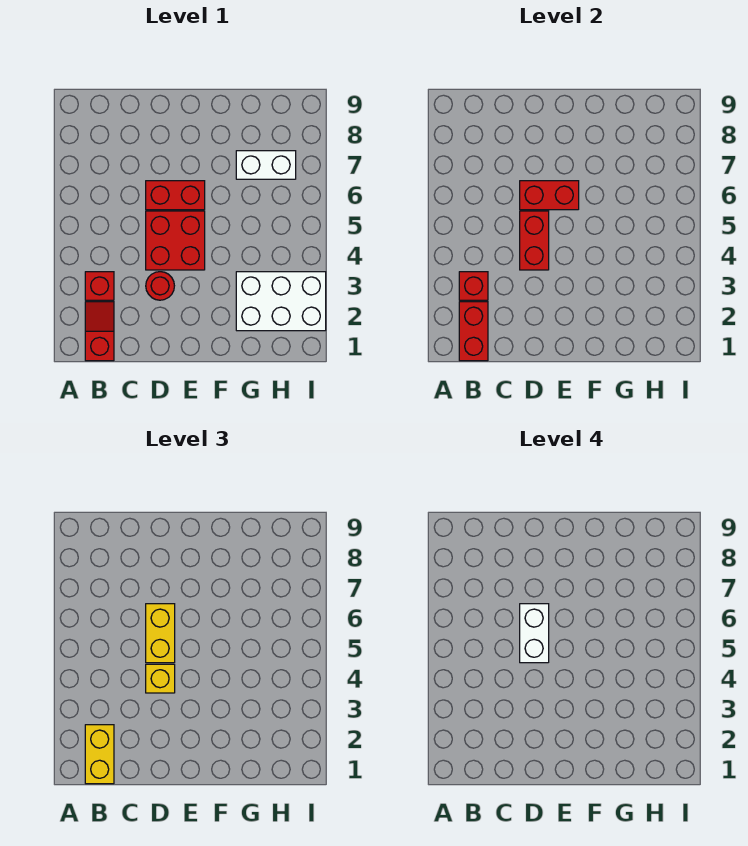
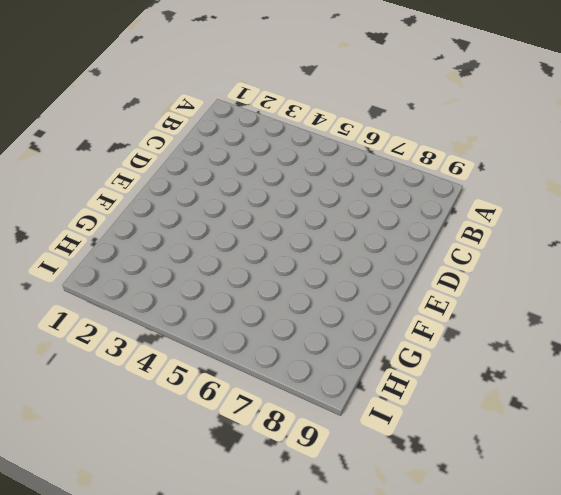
none -> red slope B1:B2 level 1 top 1
none -> red brick B3 level 1
none -> red round brick D3 level 1

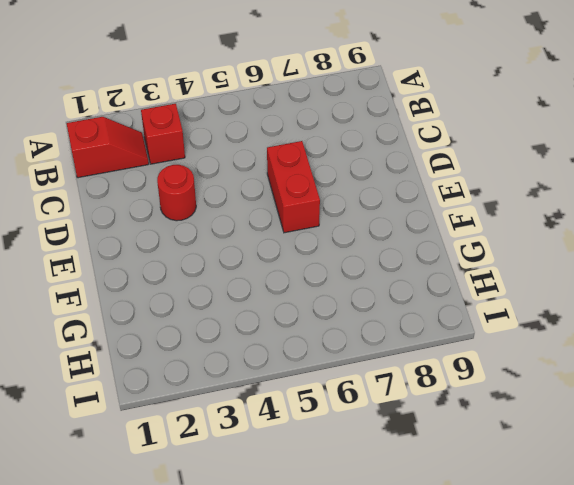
none -> red brick D4:E5 level 1
none -> white brick G2:I3 level 1
none -> white brick G7:H7 level 1

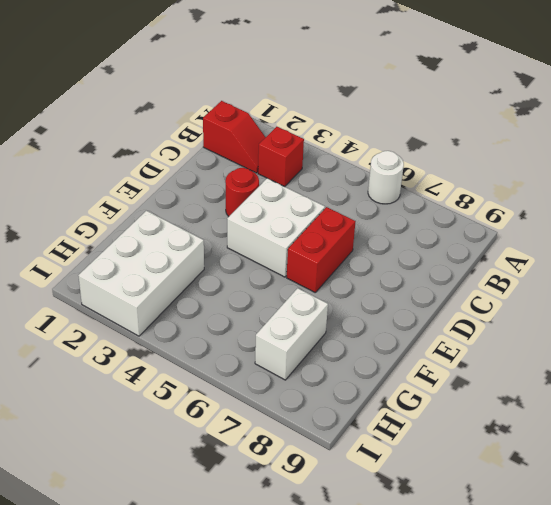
white round brick A6 level 1 -> none
white brick D4:E5 level 1 -> red brick D4:E5 level 1
none -> red brick B1:B2 level 2
none -> red brick B3 level 2
none -> red brick D4:D5 level 2

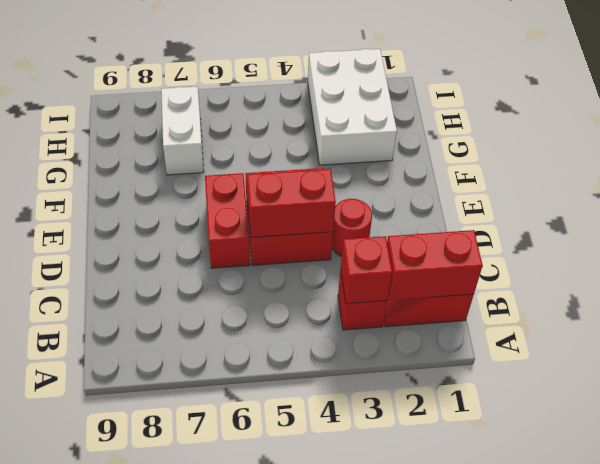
none -> red brick D6:E6 level 2
none -> yellow brick B1:B2 level 3
none -> yellow brick D4 level 3

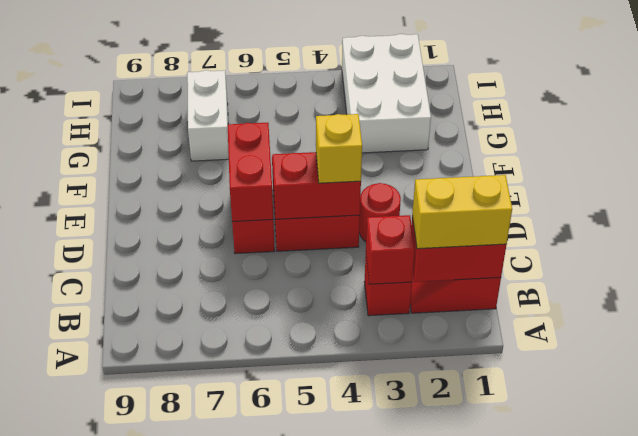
none -> yellow brick D5:D6 level 3
none -> white brick D5:D6 level 4

